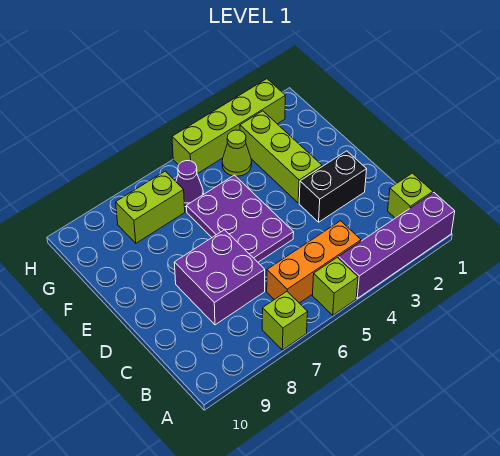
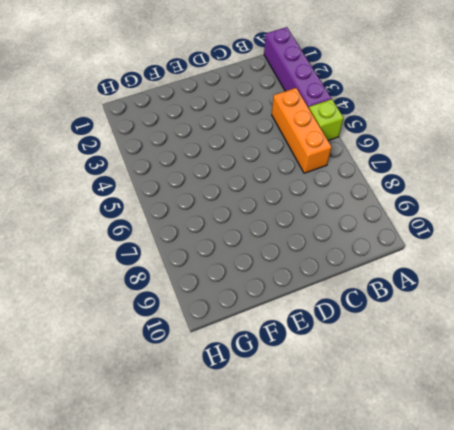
none -> lime brick A7 level 1
none -> lime brick B1 level 1
none -> purple brick C7:D8 level 1

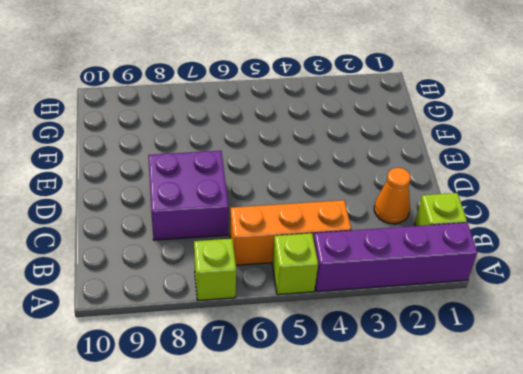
orange cone C2 level 1 -> none
none -> black brick D2:D3 level 1
none -> purple plate D5:F6 level 1
none -> lime brick E3:G3 level 1

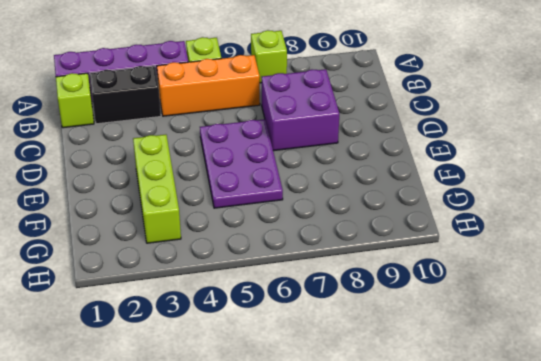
black brick B2:B3 level 1 -> black brick D2:D3 level 1
none -> lime cone G4 level 1
none -> purple cone G6 level 1
none -> lime brick G7:G8 level 1

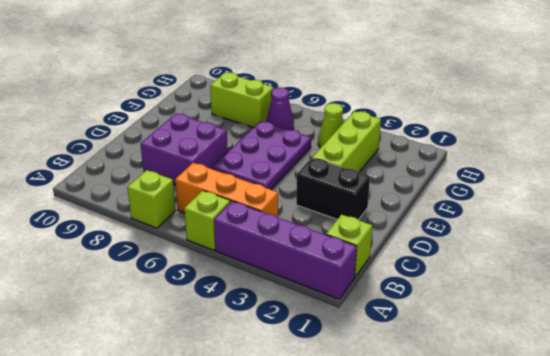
none -> lime brick H2:H5 level 1

